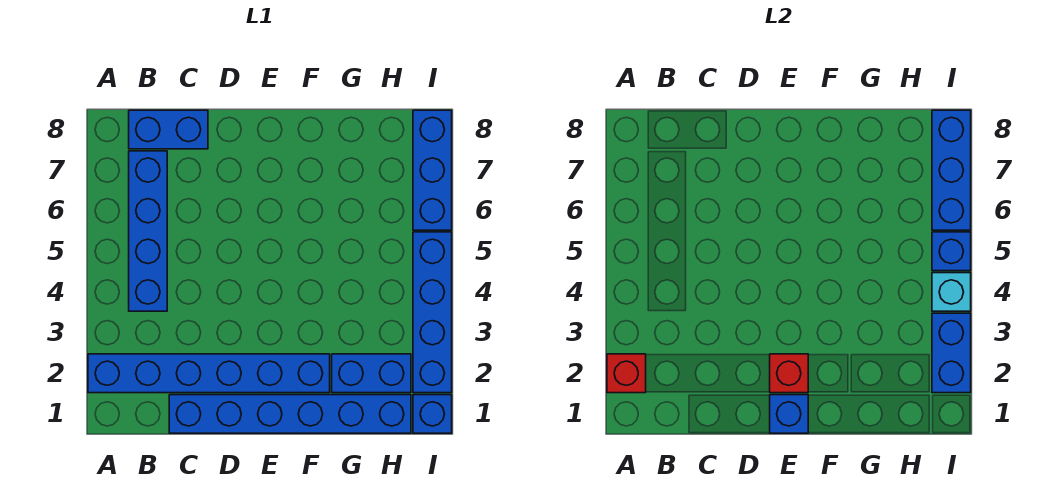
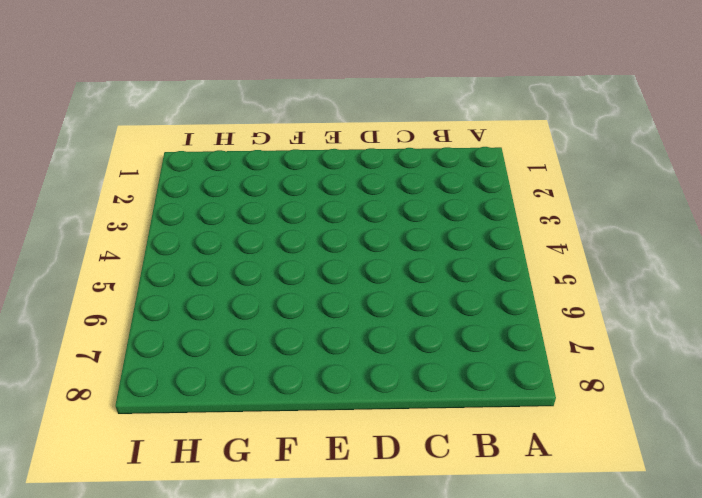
none -> blue brick A2:F2 level 1
none -> blue brick B4:B7 level 1
none -> blue brick B8:C8 level 1

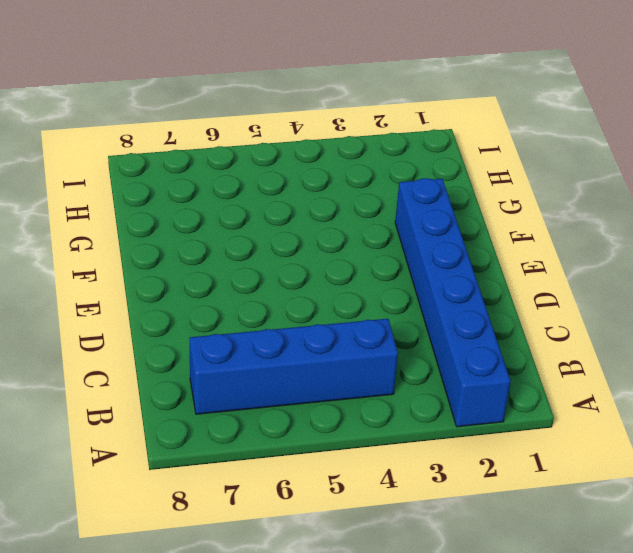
none -> blue brick B8:C8 level 1
none -> blue brick C1:H1 level 1
none -> blue brick G2:H2 level 1

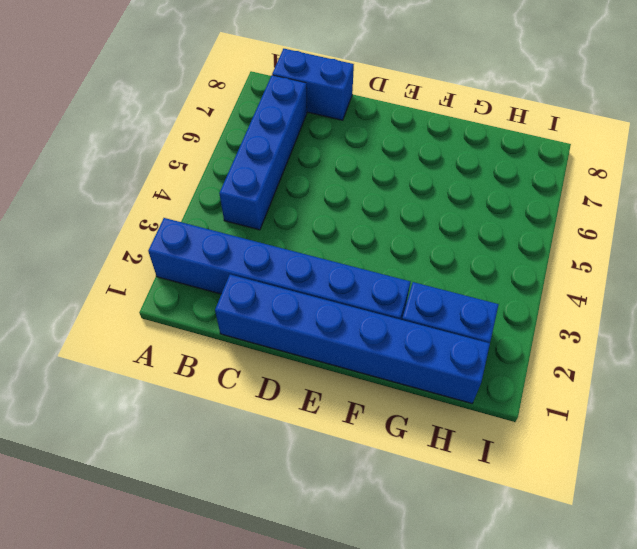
none -> blue brick I1 level 1
none -> blue brick I2:I5 level 1
none -> blue brick I6:I8 level 1

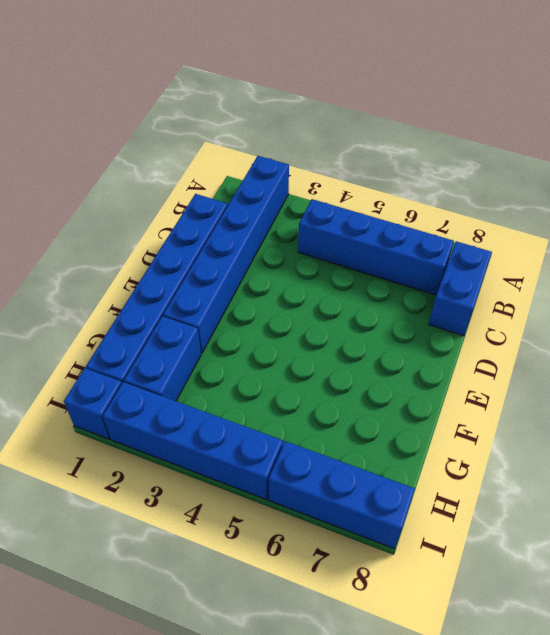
none -> red brick A2 level 2
none -> blue brick E1 level 2
none -> red brick E2 level 2

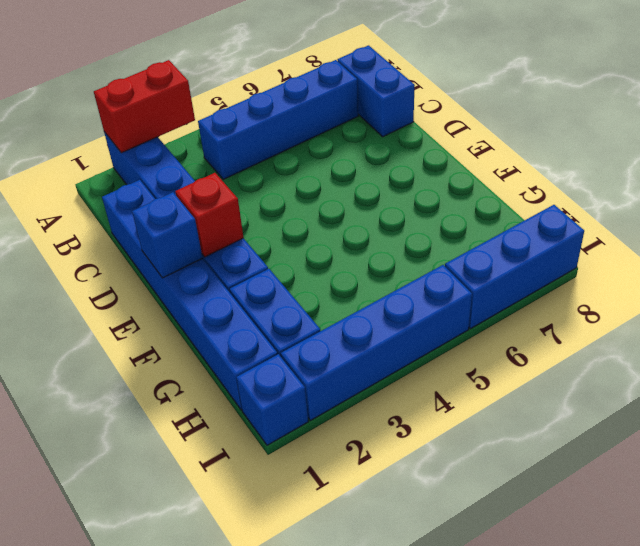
red brick A2:A3 level 2 -> red brick A2 level 2
none -> blue brick I2:I3 level 2
none -> cyan brick I4 level 2
none -> blue brick I5 level 2

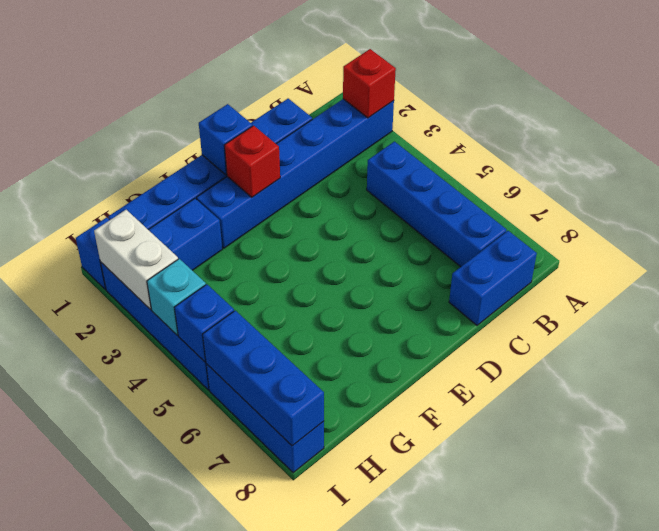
white brick I2:I3 level 2 -> blue brick I2:I3 level 2

